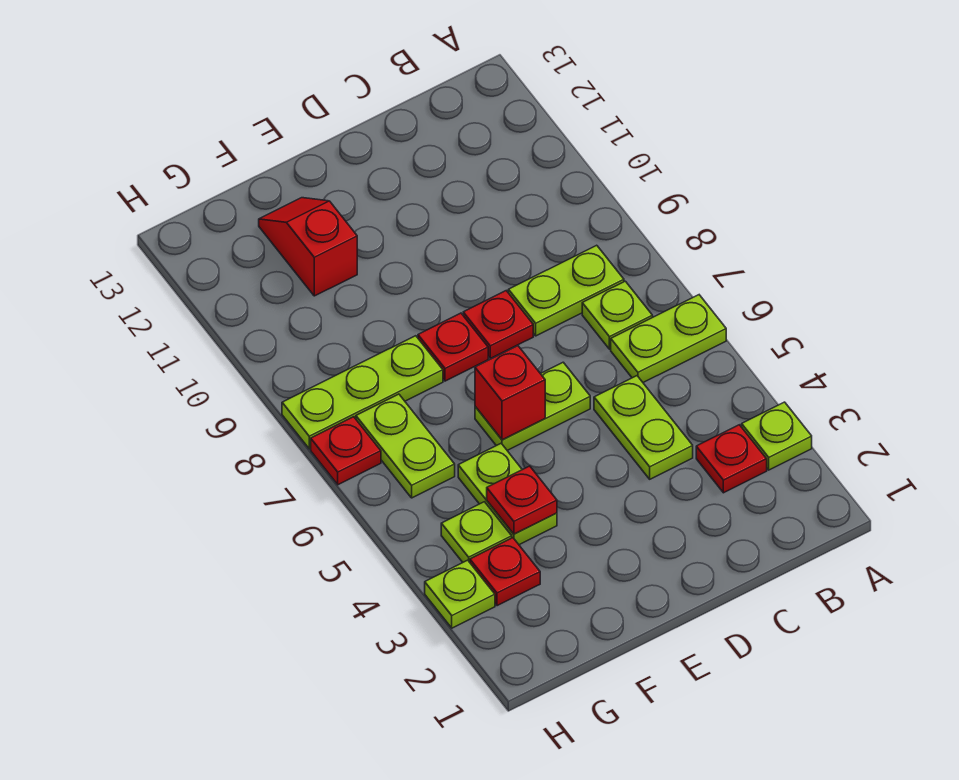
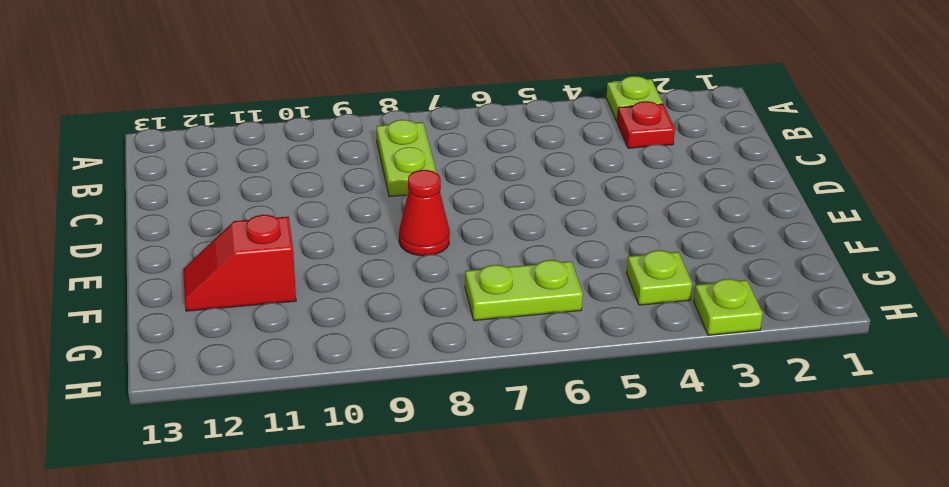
red cone E8 level 1 -> red plate E8 level 1
none -> lime plate A6:B6 level 1
none -> lime plate B7 level 1
none -> lime plate C4:C5 level 1

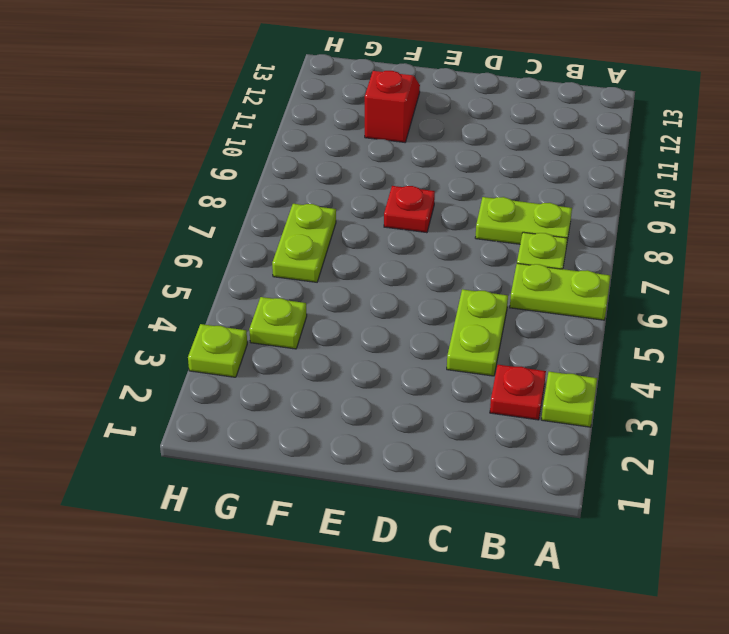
none -> lime plate D6:E6 level 1
none -> red plate D8 level 1
none -> lime plate F4:F5 level 1

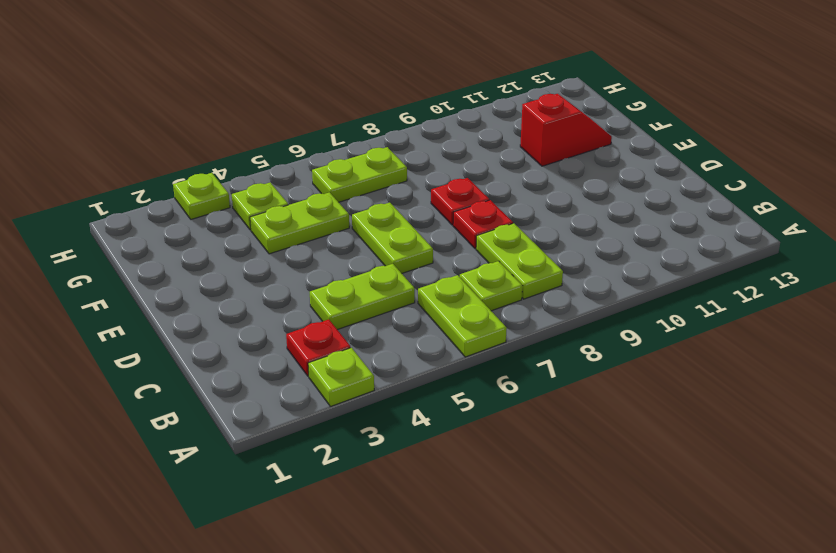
none -> lime plate F8:H8 level 1
none -> red plate G3 level 1
none -> red plate H7 level 1

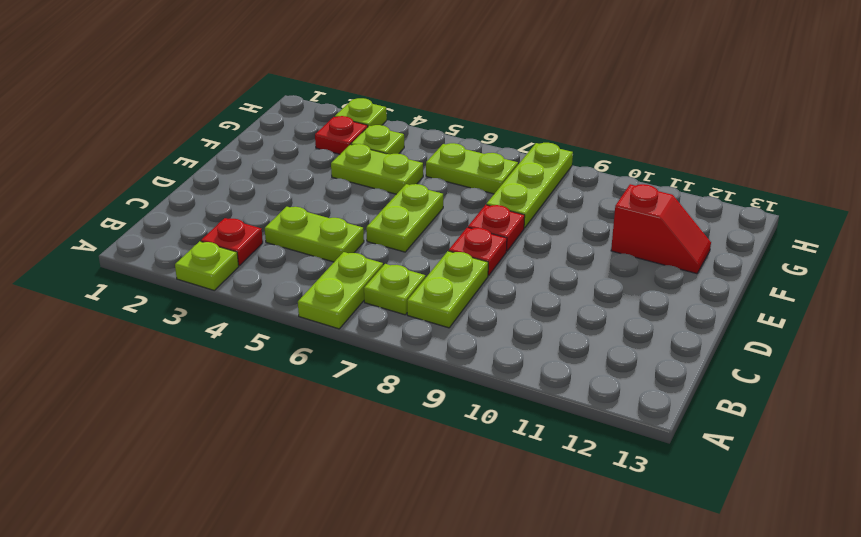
none -> red plate H7 level 1
none -> red brick E6 level 2
none -> red plate F4 level 2

